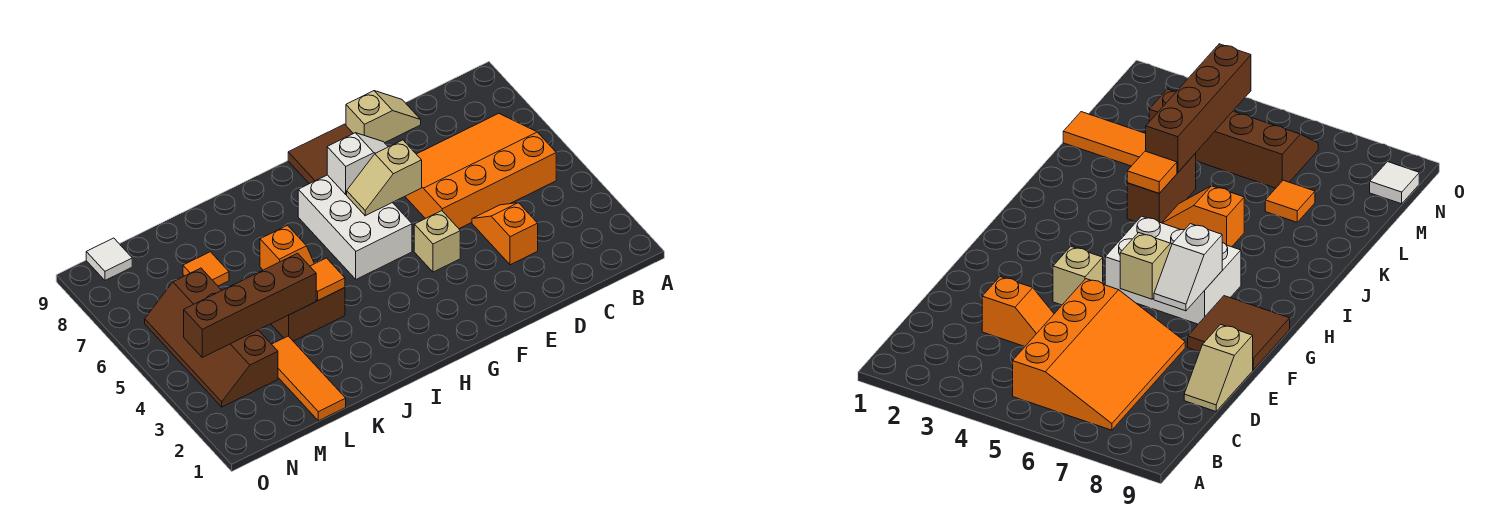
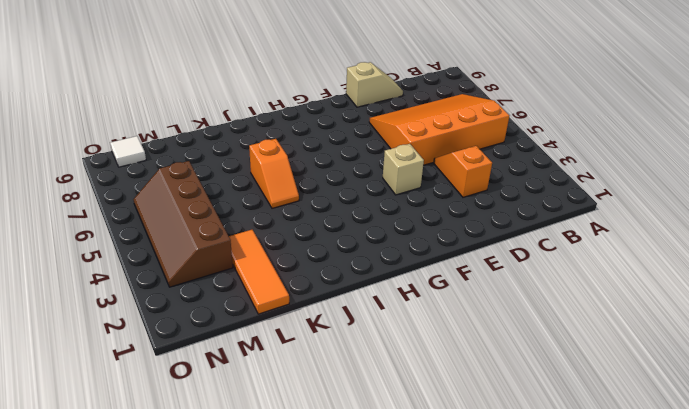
none -> brown tile F8:G9 level 1
none -> white brick G5:H7 level 1
none -> brown brick J4:K4 level 1

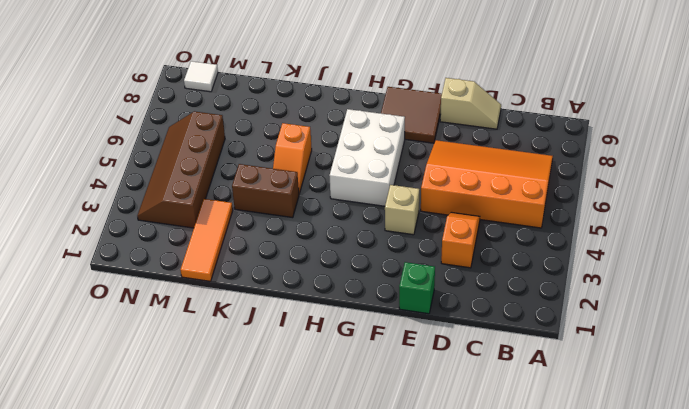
green brick E1 level 1 -> none
none -> orange tile L7 level 1
none -> tan slope F6:G6 level 2 top F
none -> white slope F7:G7 level 2 top G

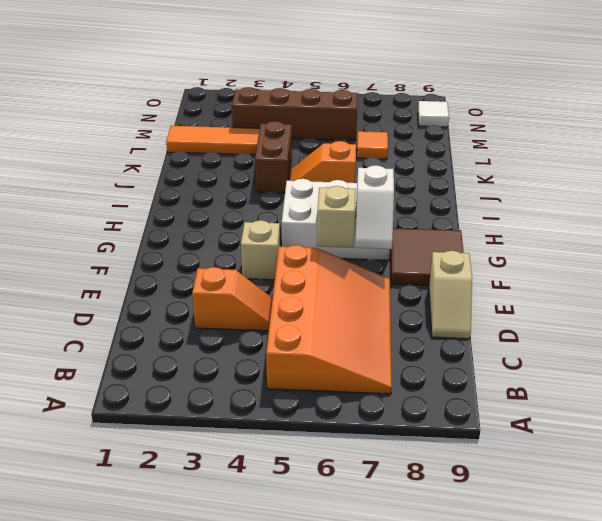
none -> orange tile J4 level 2
none -> brown brick K4:N4 level 2

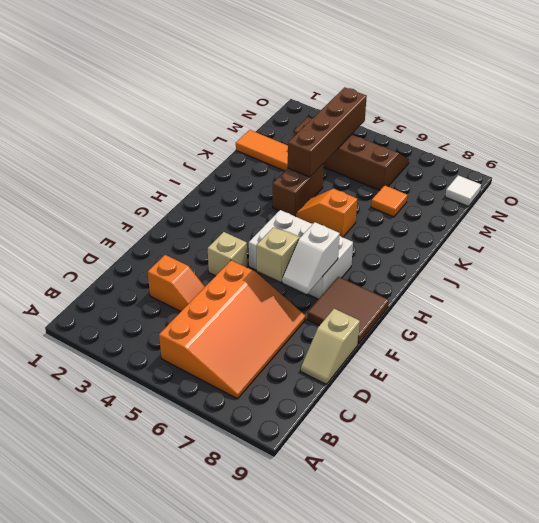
none -> orange tile J4 level 2

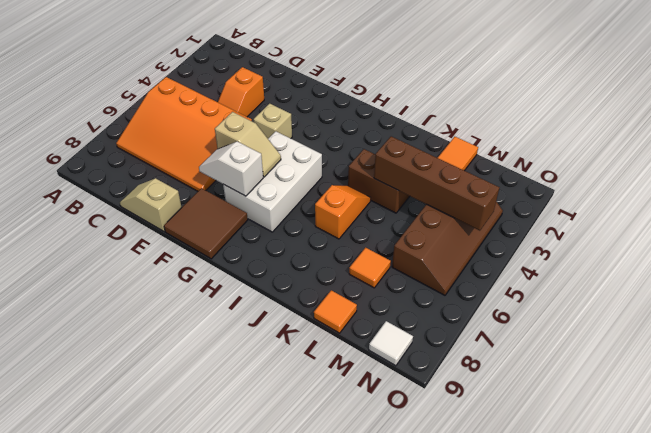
orange tile L9 level 1 -> orange tile J4 level 2

